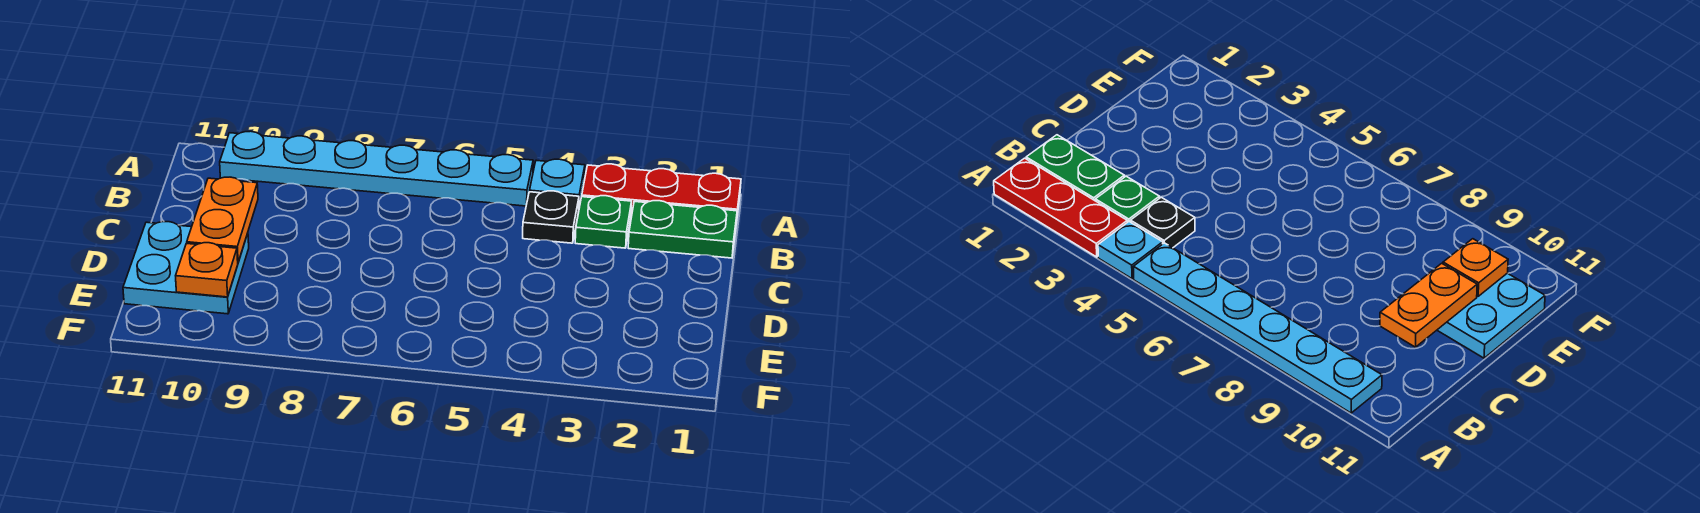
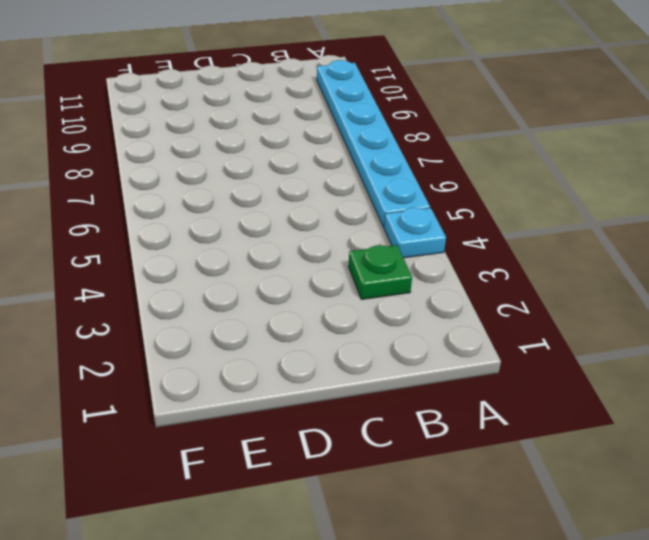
none -> red plate A1:A3 level 1
none -> green plate B1:B2 level 1

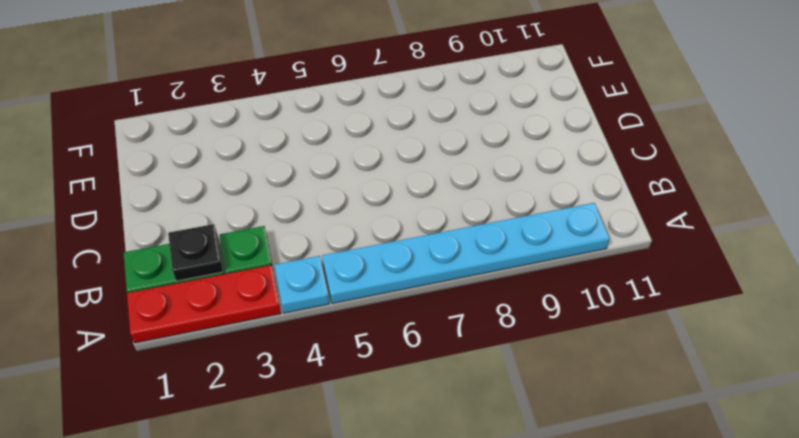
black plate B2 level 2 -> black plate B4 level 1
none -> cyan plate D10:E11 level 1
none -> orange plate C10:D10 level 2

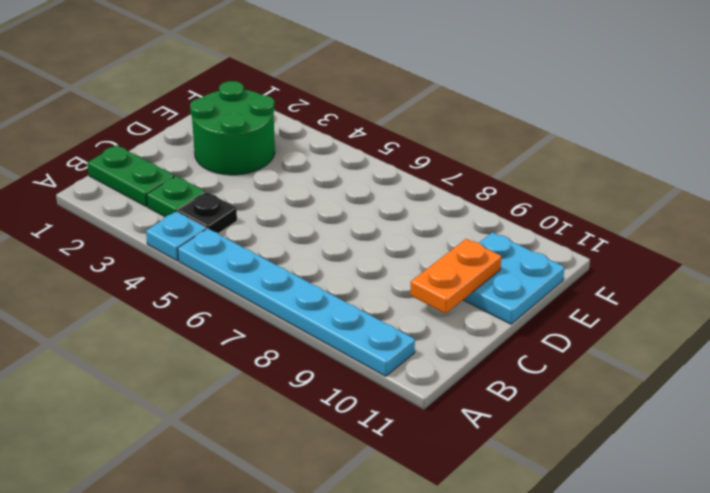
green round brick D2:E3 level 1 -> none
none -> red plate A1:A3 level 1
none -> orange plate E10 level 2

